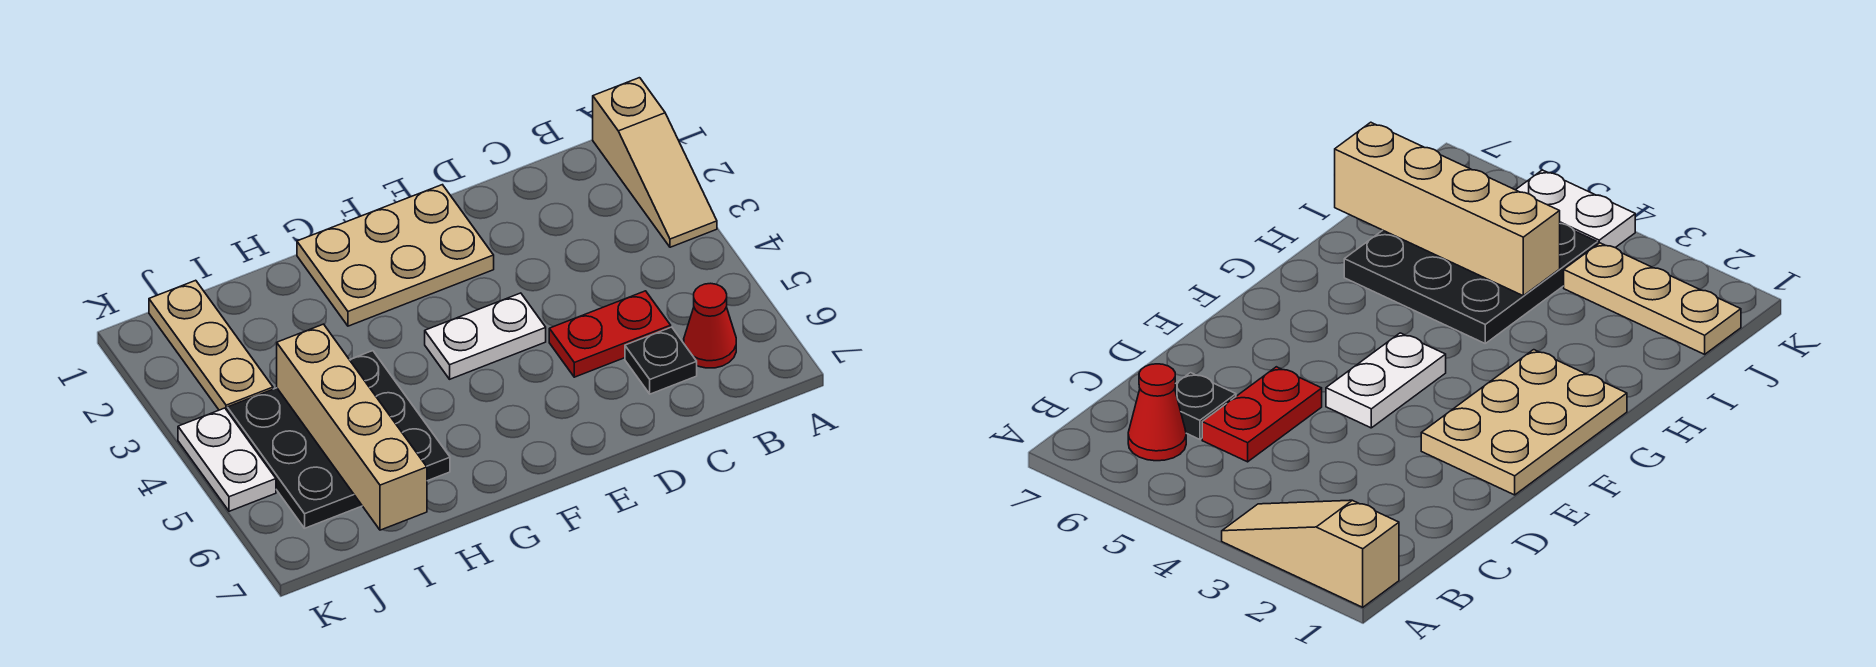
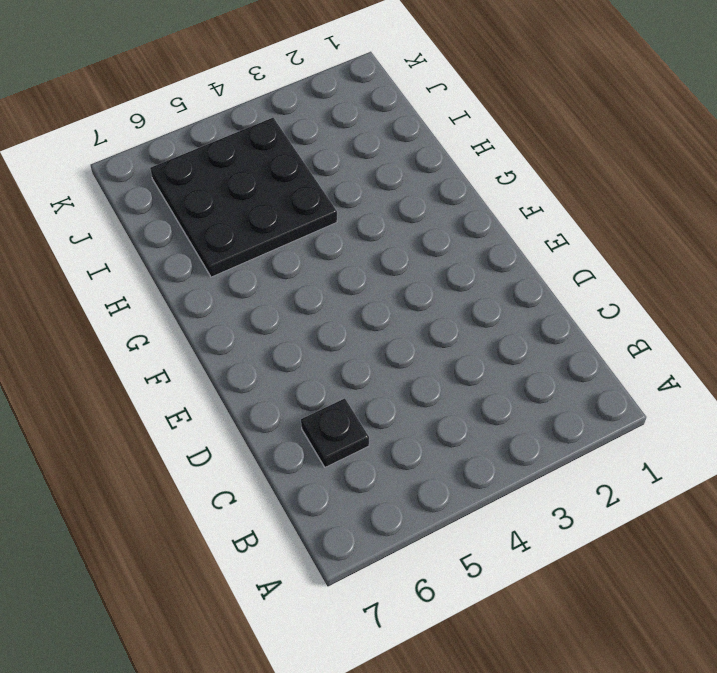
none -> tan slope A1:A3 level 1 top 1
none -> red cone B6 level 1

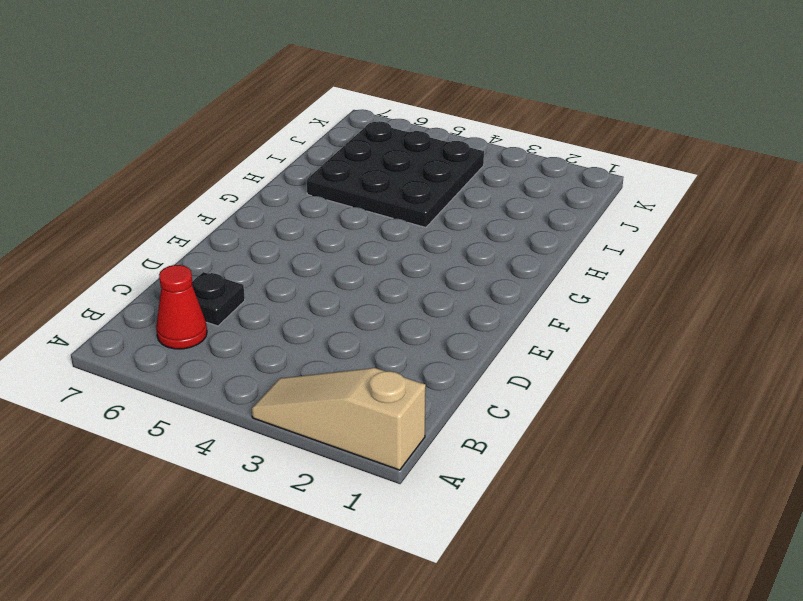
none -> red plate C5:D5 level 1
none -> tan plate E1:G2 level 1

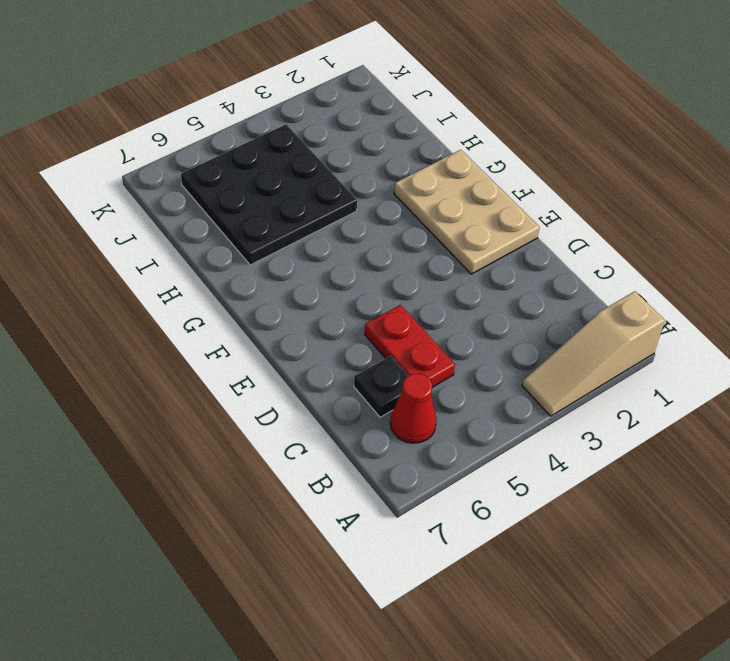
none -> white plate E4:F4 level 1
none -> tan plate J1:J3 level 1

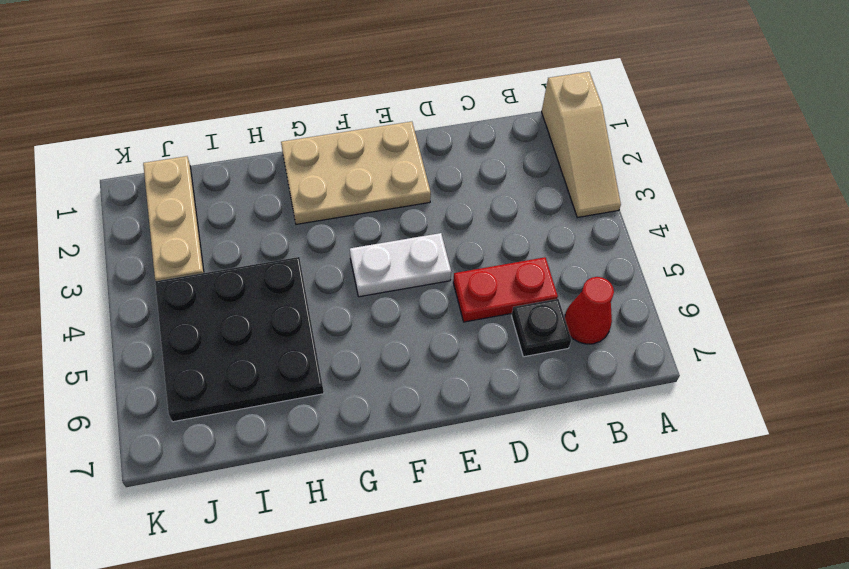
none -> white plate K4:K5 level 1
none -> tan brick I4:I7 level 2

